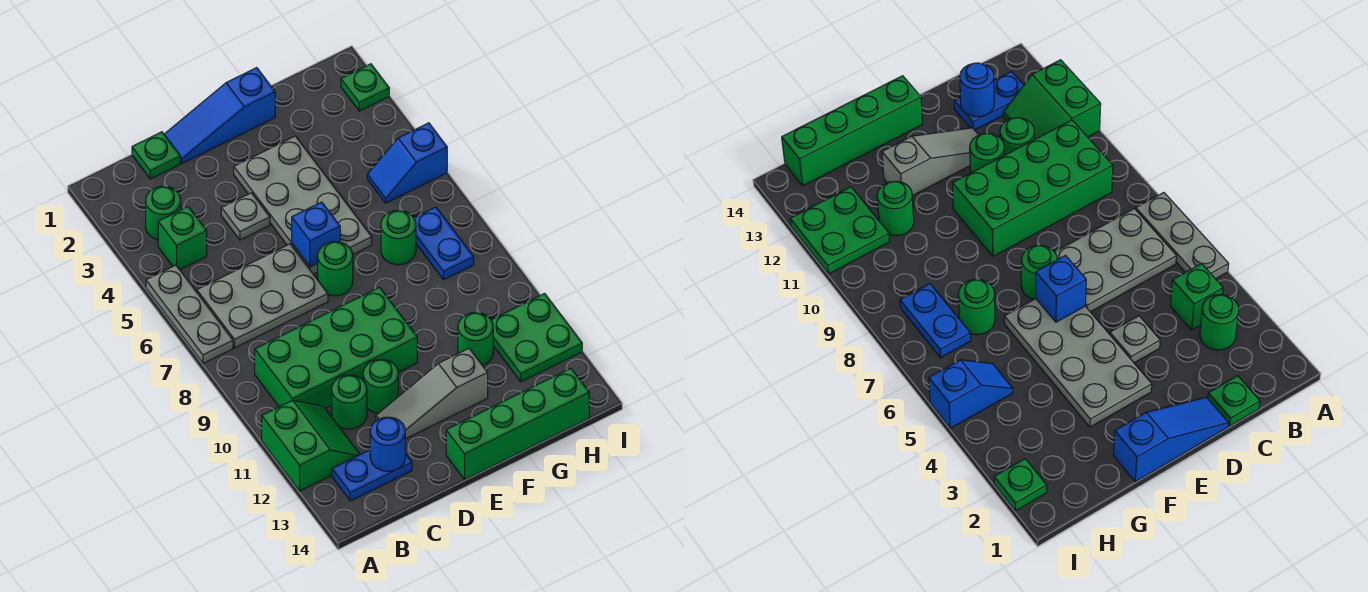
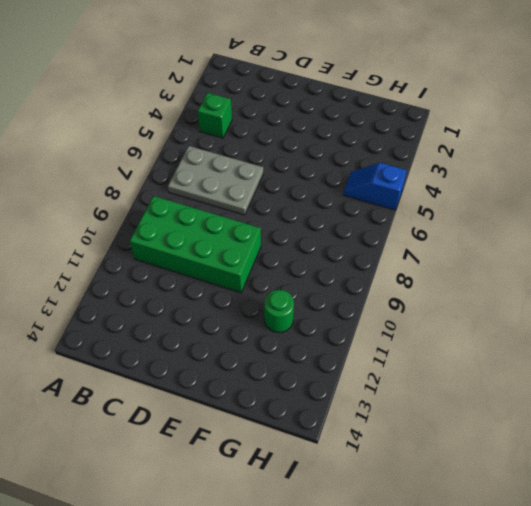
none -> grey plate A5:A7 level 1
none -> green slope A11:B12 level 1 top A
none -> green round brick B3 level 1

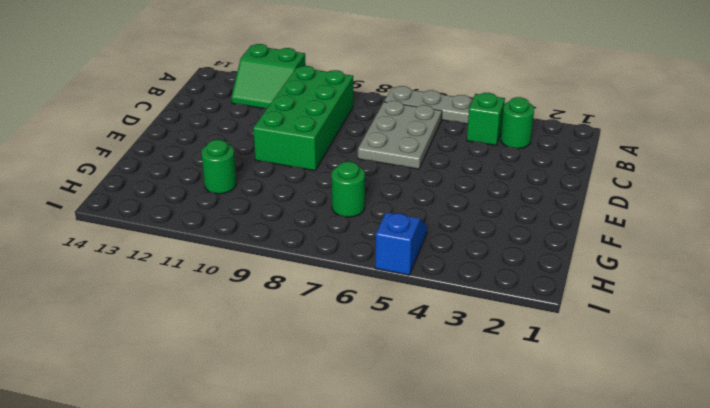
none -> blue plate B13:C13 level 1
none -> green plate C1 level 1
none -> green round brick C11 level 1

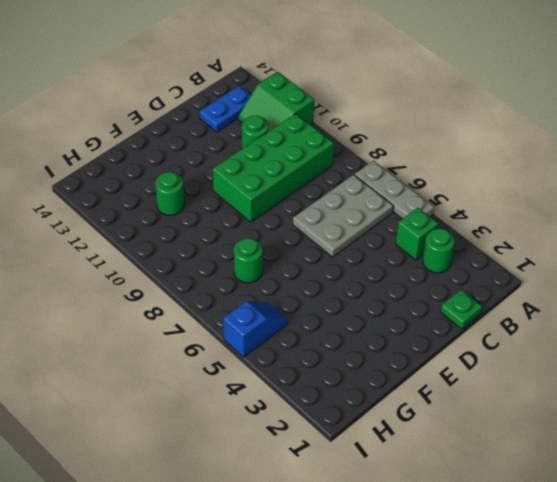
none -> blue slope D1:F1 level 1 top F
none -> grey plate D4 level 1
none -> green round brick D11 level 1

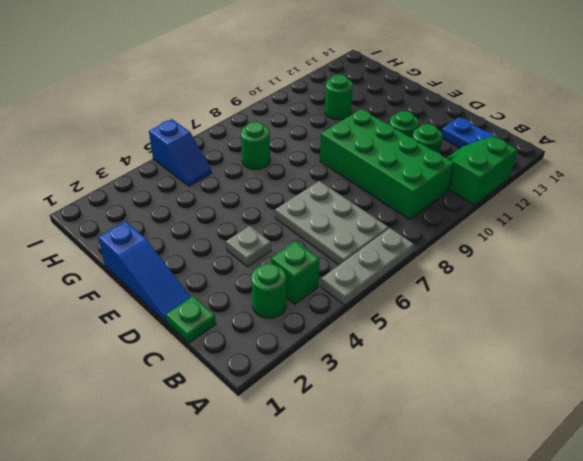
none -> grey slope D12:F12 level 1 top F
none -> grey plate E3:F6 level 1
none -> green round brick E7 level 1

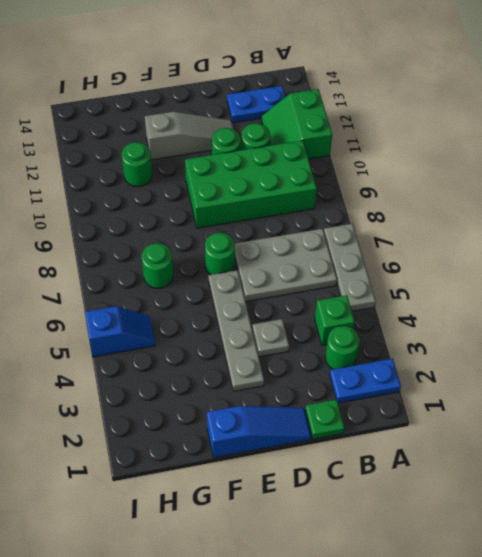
blue plate A2:B2 level 1 -> blue plate H7:H8 level 1
grey plate E3:E6 level 1 -> grey plate E3:F6 level 1
none -> green brick E14:H14 level 1
none -> green plate H11:I12 level 1
none -> green plate I2 level 1

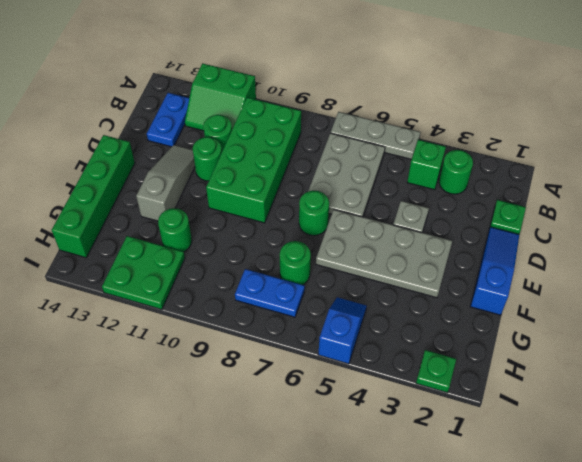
none -> blue round brick C13 level 2
none -> blue brick E6 level 2

